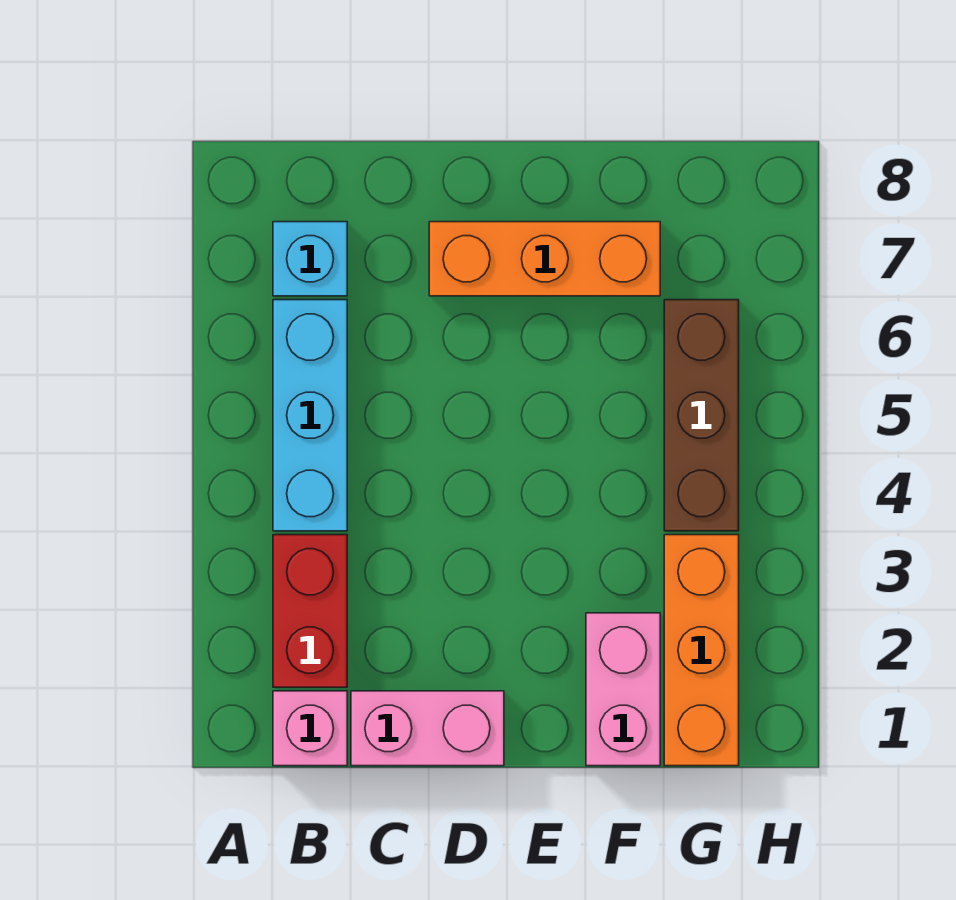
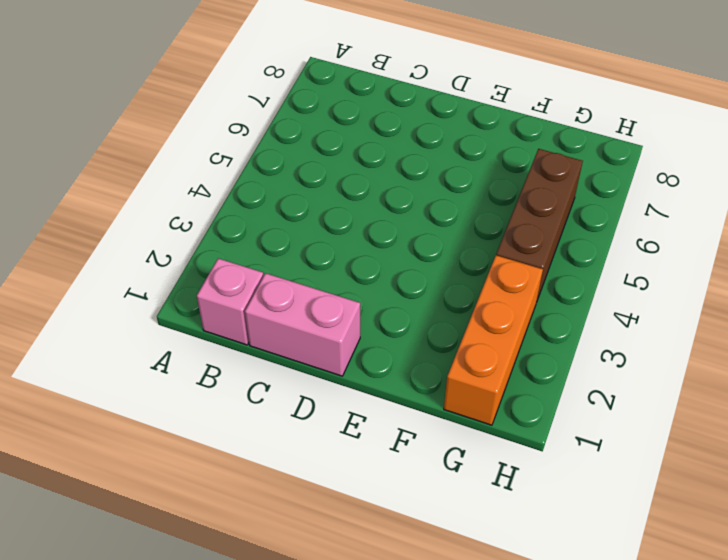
none -> red brick B2:B3 level 1
none -> cyan brick B4:B6 level 1

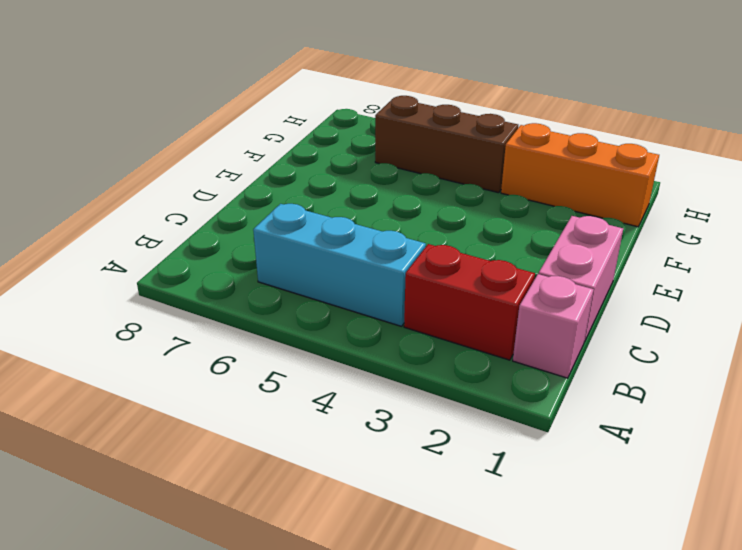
none -> cyan brick B7 level 1
none -> orange brick D7:F7 level 1

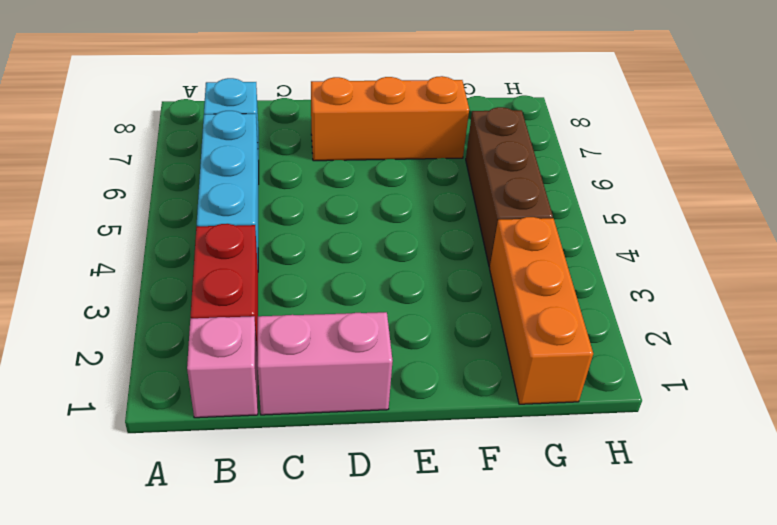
none -> pink brick F1:F2 level 1

